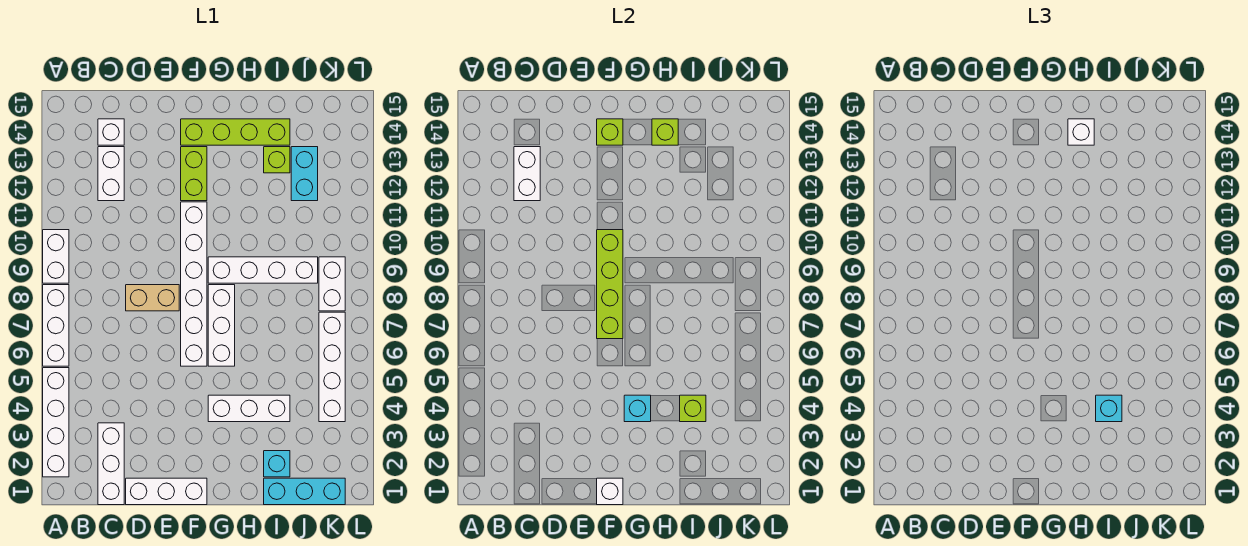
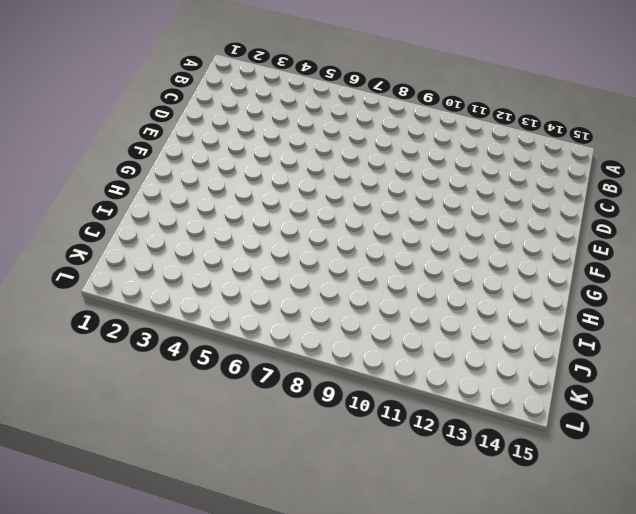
none -> white brick A2:A5 level 1
none -> white brick A6:A8 level 1
none -> white brick A9:A10 level 1

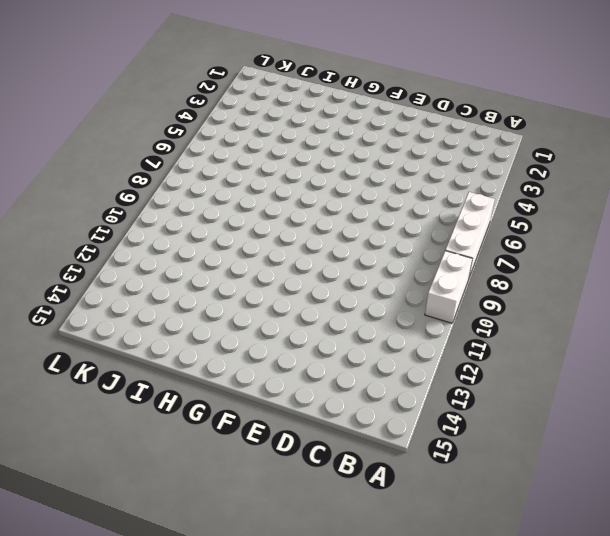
none -> white brick A2:A5 level 1
none -> white brick C1:C3 level 1
none -> white brick C12:C13 level 1

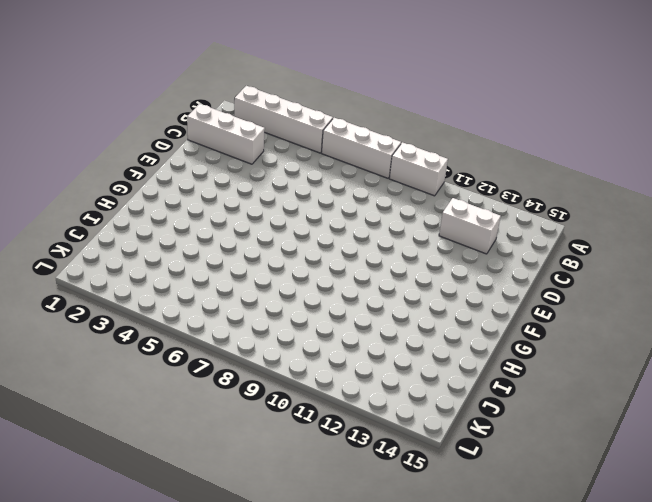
none -> white brick C14 level 1
none -> white brick D1:F1 level 1
none -> tan brick D8:E8 level 1

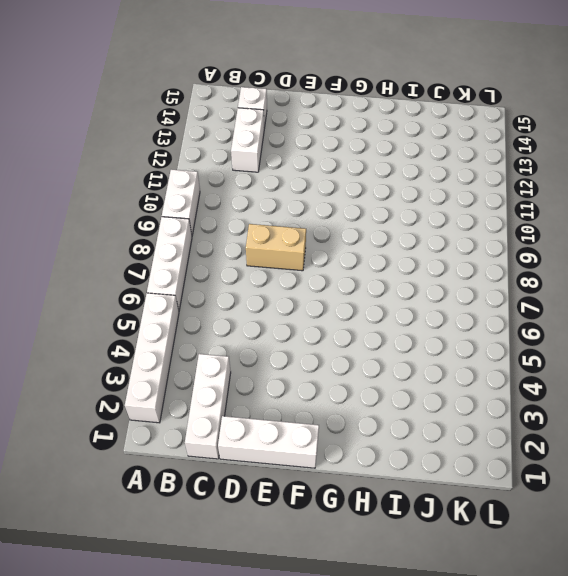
none -> white brick F6:F11 level 1
none -> lime brick F12:F13 level 1
none -> lime brick F14:I14 level 1

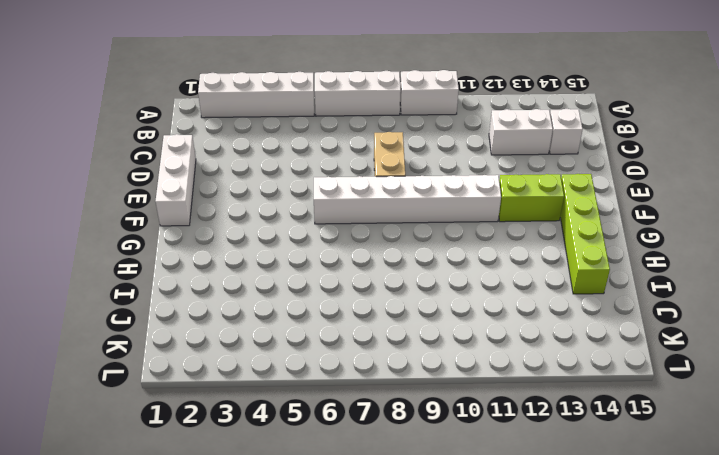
none -> white brick C1:C3 level 1
none -> white brick G4:I4 level 1
none -> white brick G6:G8 level 1

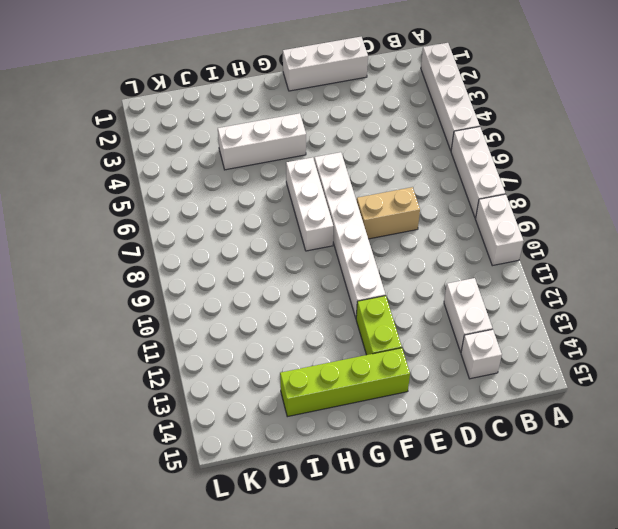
none -> white brick C1:C3 level 1
none -> white brick G9:J9 level 1
none -> cyan brick I1:K1 level 1

